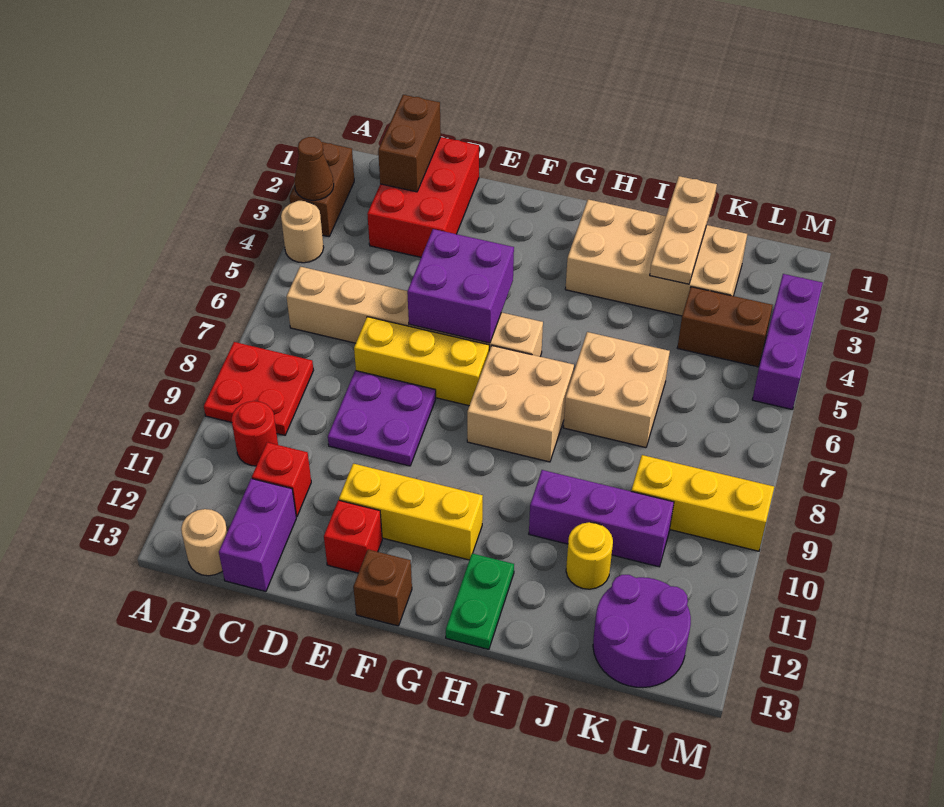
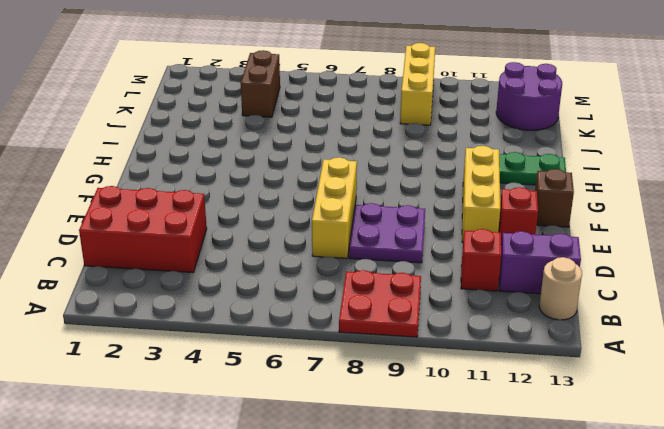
none -> brown brick A2:A3 level 1
none -> tan round brick A4 level 1
none -> tan brick B6:G6 level 1

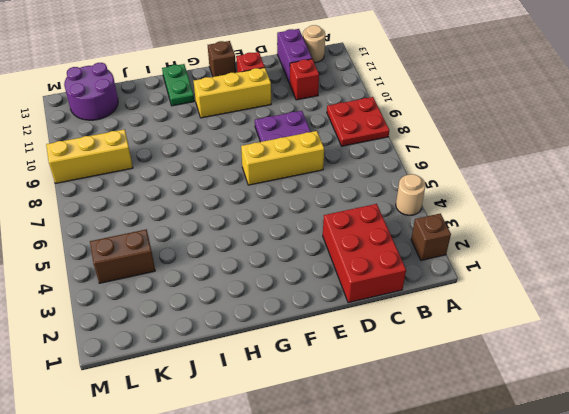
brown brick A2 level 1 -> brown brick A2:A3 level 1
none -> tan brick B6:G6 level 1
none -> red round brick B10 level 1
none -> tan brick G7:H8 level 1

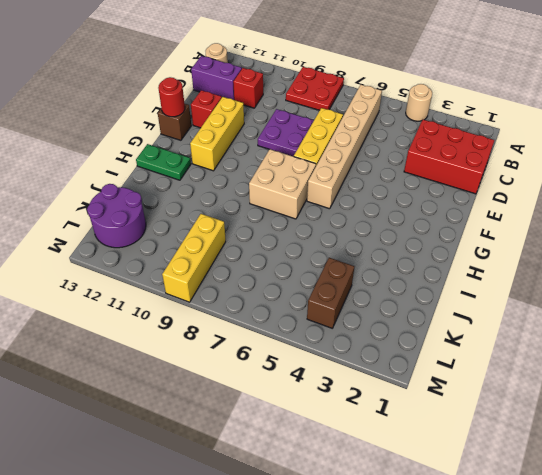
red round brick F13 level 2 -> red round brick B10 level 1
none -> brown brick A2:A3 level 1
none -> tan brick H2:K3 level 1
none -> tan brick I6:J7 level 1

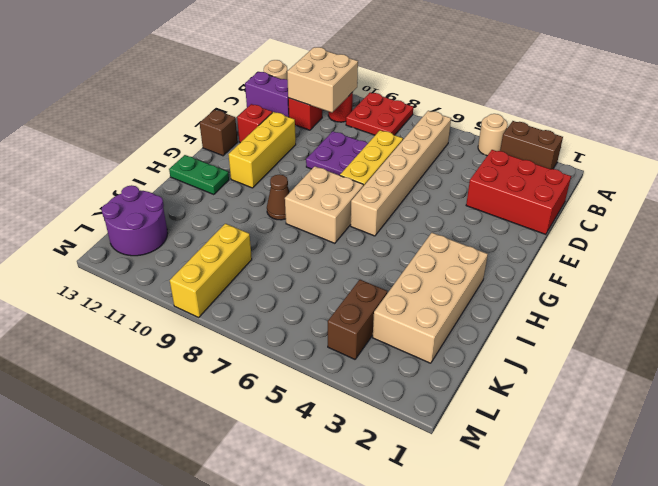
tan brick B10:C11 level 2 -> tan brick I6:J7 level 1
brown cone H9 level 1 -> brown cone A3 level 2
none -> purple brick I10:K10 level 1
none -> yellow round brick J11 level 1
none -> purple brick M3:M5 level 1

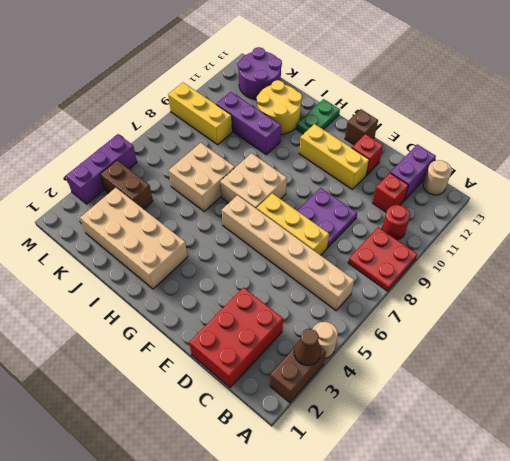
yellow round brick I11:J12 level 1 -> yellow round brick J11 level 1
none -> brown brick C1:C2 level 2
none -> purple brick E5:F6 level 2
none -> tan plate J1:J3 level 2

